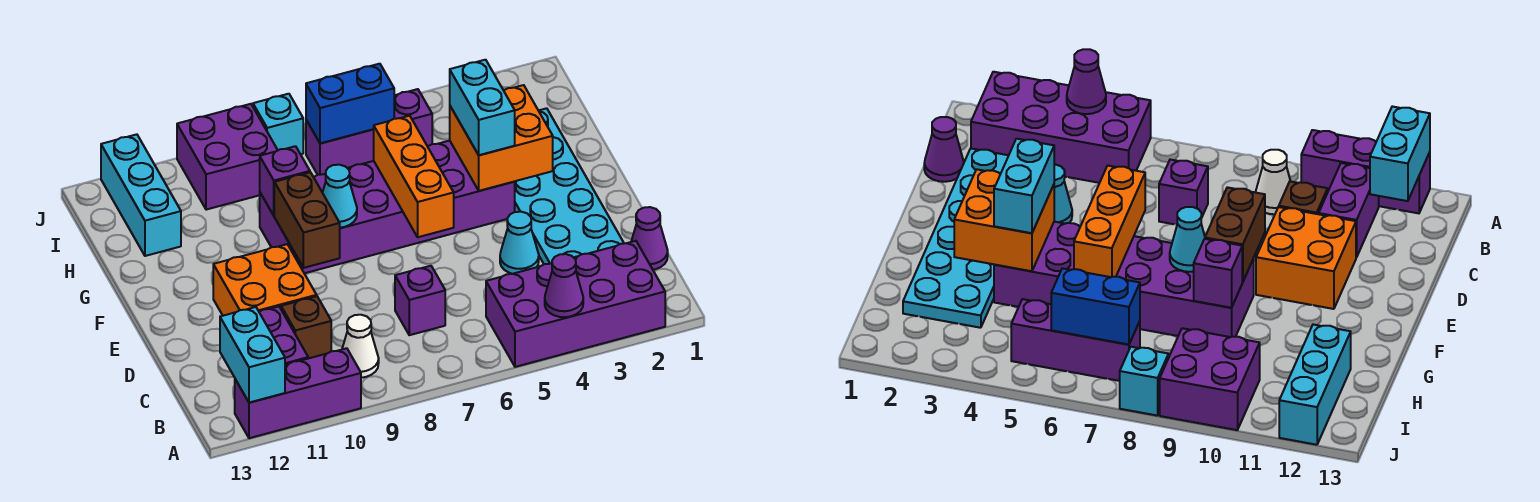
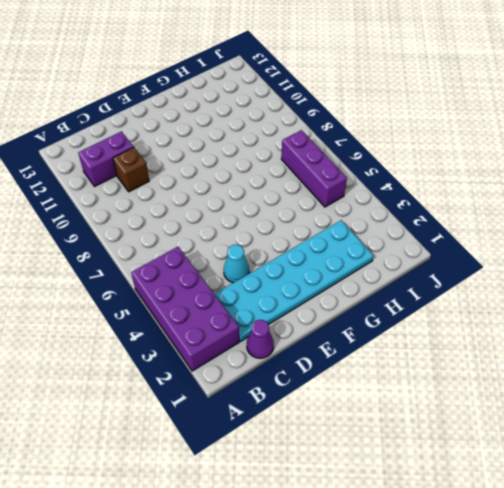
none -> purple brick A10:A12 level 1
none -> white cone B9 level 1
none -> purple brick C7 level 1

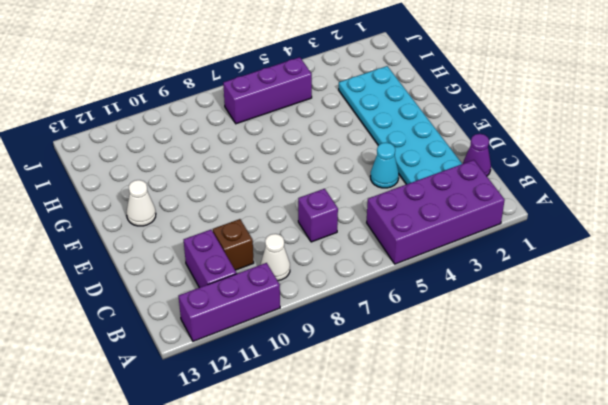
white cone F12 level 1 -> none
none -> orange brick D10:E11 level 1
none -> purple brick F4:G9 level 1
none -> cyan brick H12:J12 level 1

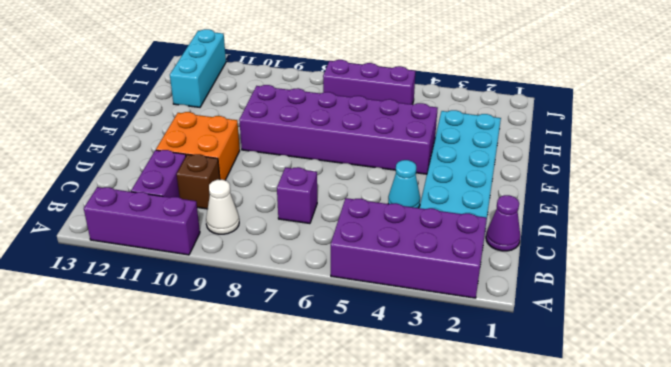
none -> purple brick I9:J10 level 1
none -> cyan brick J8 level 1
none -> purple cone A4 level 2

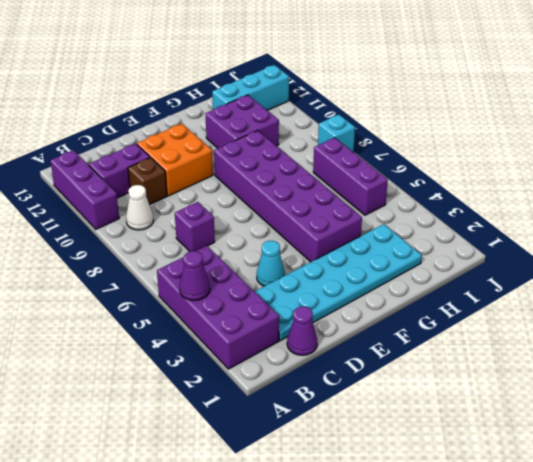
purple brick G10:H11 level 1 -> purple brick I9:J10 level 1
none -> cyan brick A12:B12 level 2
none -> orange brick E6:G6 level 2
none -> brown brick E9:F9 level 2

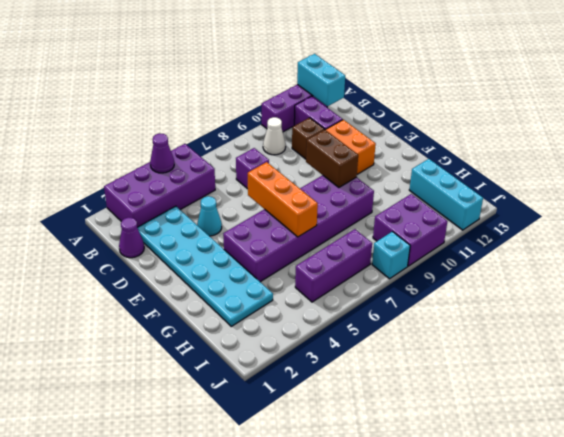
none -> orange brick F3:G4 level 2
none -> cyan cone F8 level 2
none -> purple brick G9 level 2

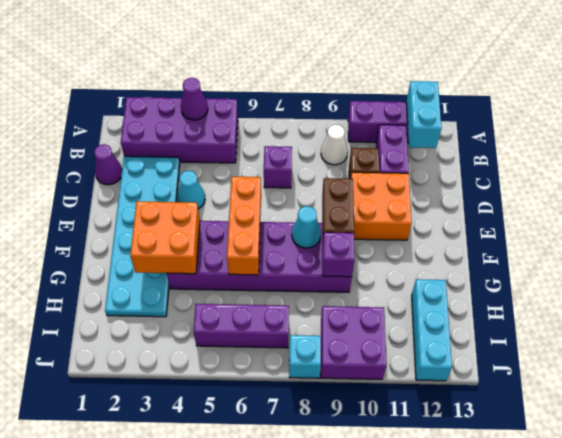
none -> blue brick I6:I7 level 2
none -> cyan brick F4:G4 level 3

